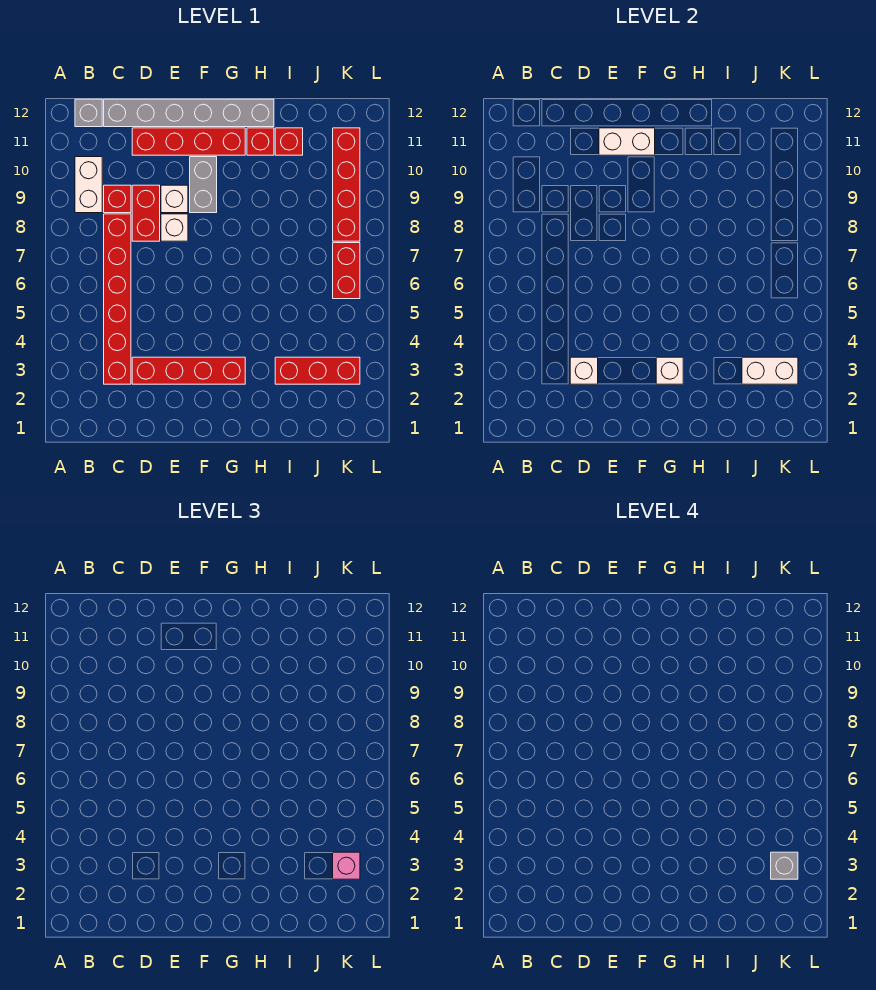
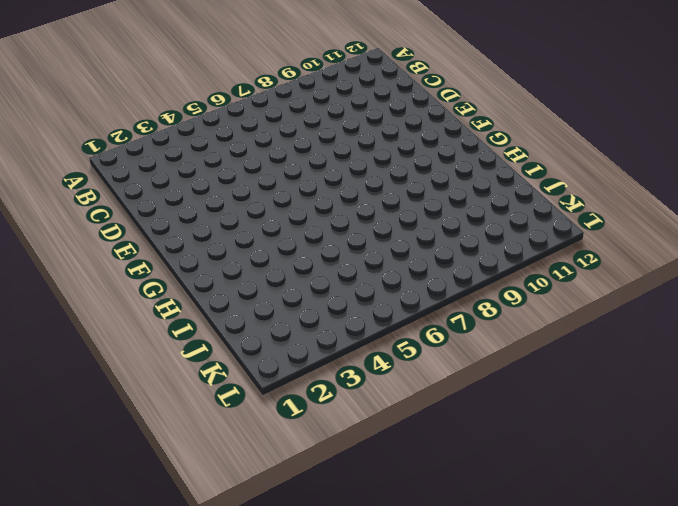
none -> white brick B9:B10 level 1
none -> grey brick B12 level 1
none -> red brick C3:C8 level 1

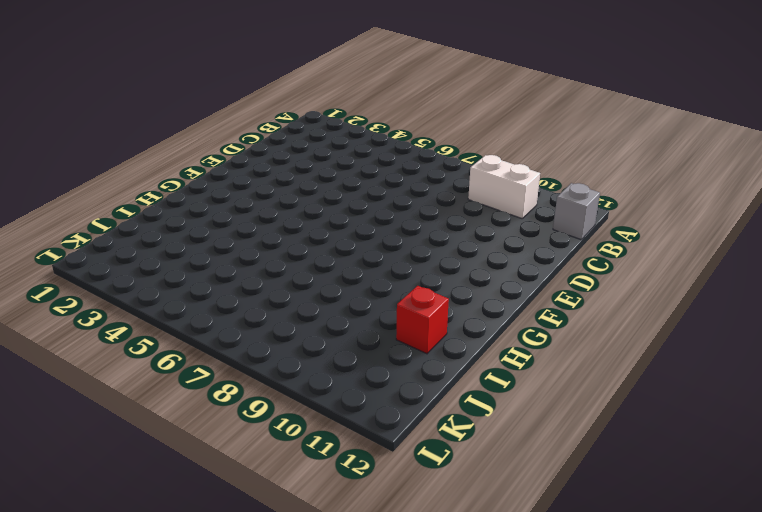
none -> red brick C3:C8 level 1
none -> red brick C9 level 1
none -> grey brick C12:H12 level 1

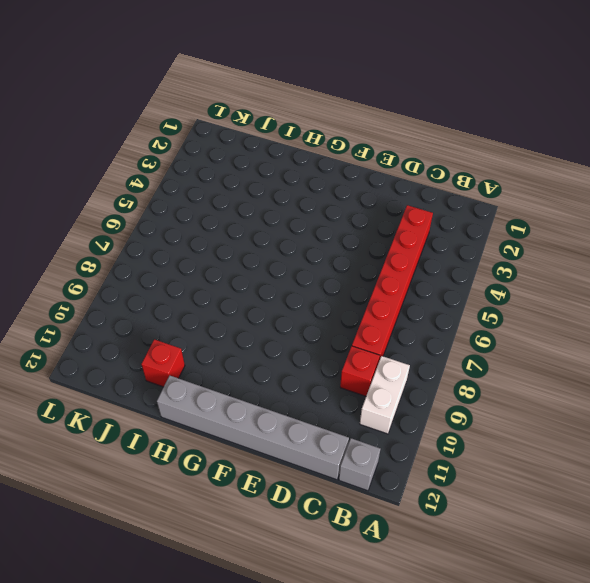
none -> red brick D3:G3 level 1
none -> red brick D8:D9 level 1
none -> red brick D11:G11 level 1

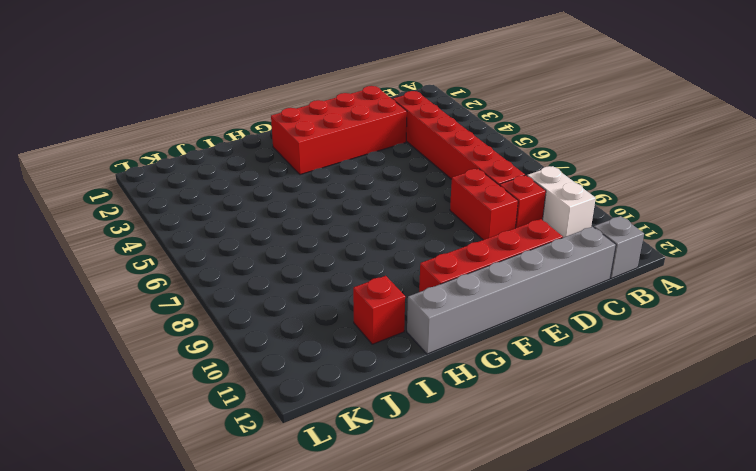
red brick D2:G3 level 1 -> red brick D3:G3 level 1
none -> white brick E8 level 1
none -> white brick E9 level 1
none -> grey brick F9:F10 level 1

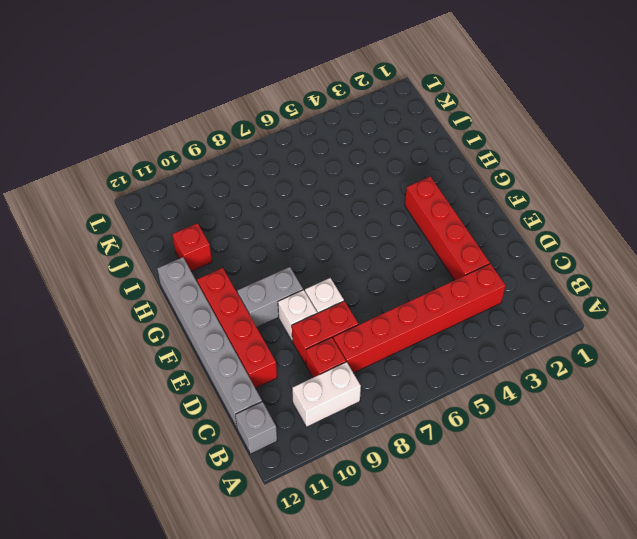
none -> red brick H11 level 1
none -> red brick I3:K3 level 1
none -> red brick K6:K7 level 1

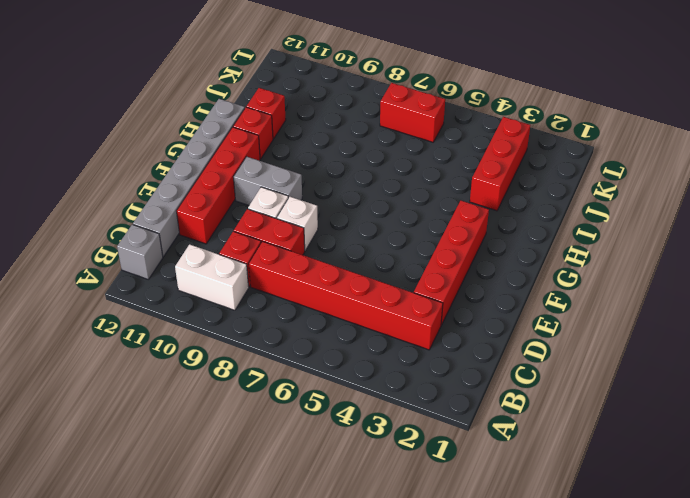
none -> red brick K8:K11 level 1
none -> white brick D3 level 2
none -> white brick E11:F11 level 2

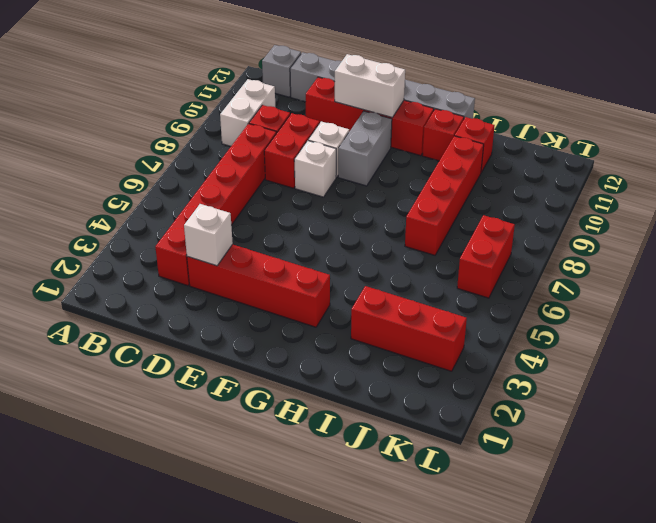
red brick I7:I10 level 1 -> red brick K8:K11 level 1
none -> white brick G3 level 2
none -> white brick J3:K3 level 2
none -> pink brick K3 level 3

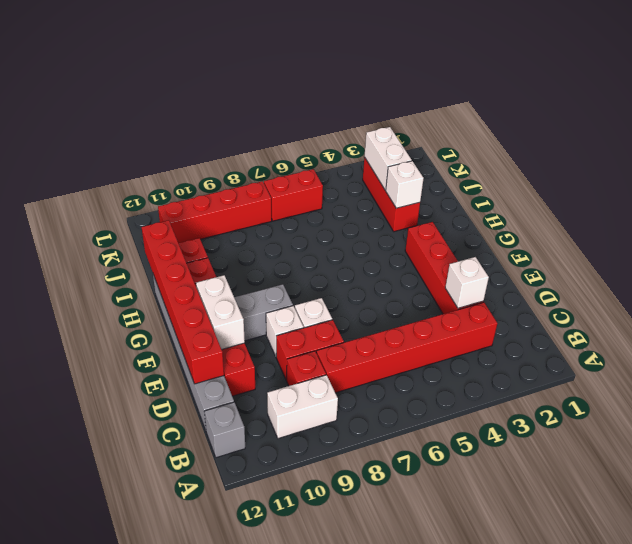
red brick D12:I12 level 2 -> none
white brick I3 level 2 -> white brick G3 level 2
none -> pink brick K3 level 3
none -> grey brick K3 level 4

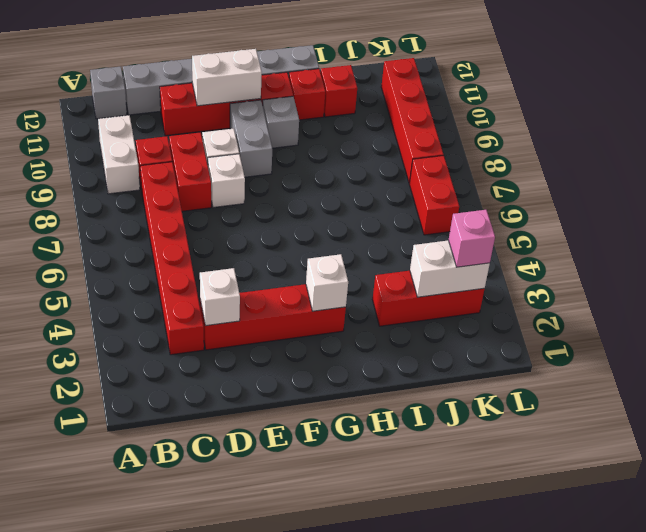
grey brick G10 level 1 -> grey brick K3 level 4

